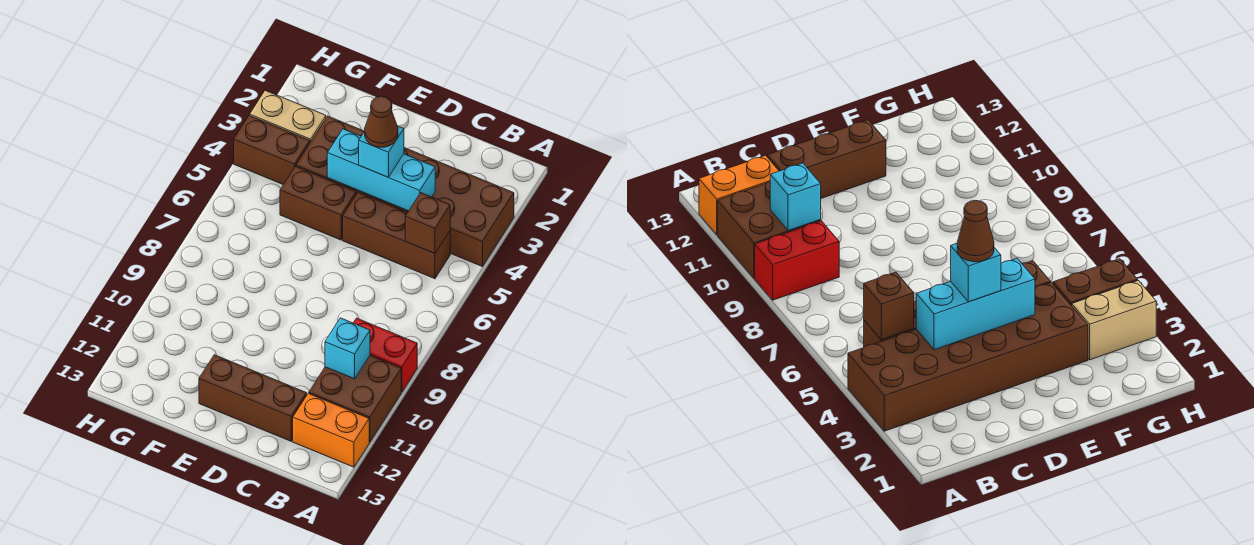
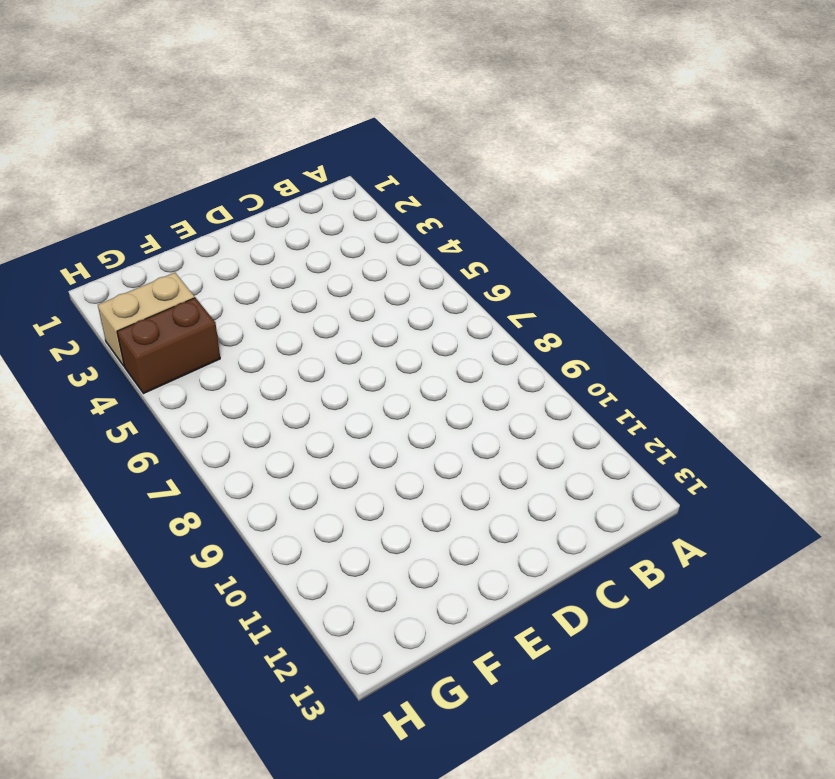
none -> brown brick A3:F4 level 1
none -> red brick A9:B9 level 1
none -> brown brick A10:B11 level 1

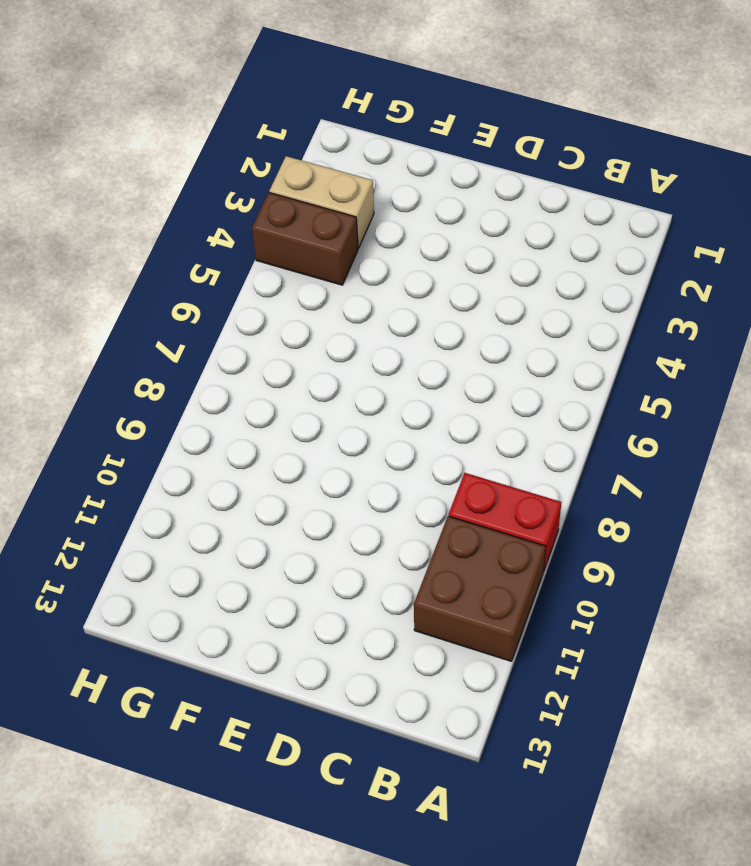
none -> brown brick A3:F4 level 1
none -> orange brick A12:B12 level 1
none -> brown brick B5:D5 level 1

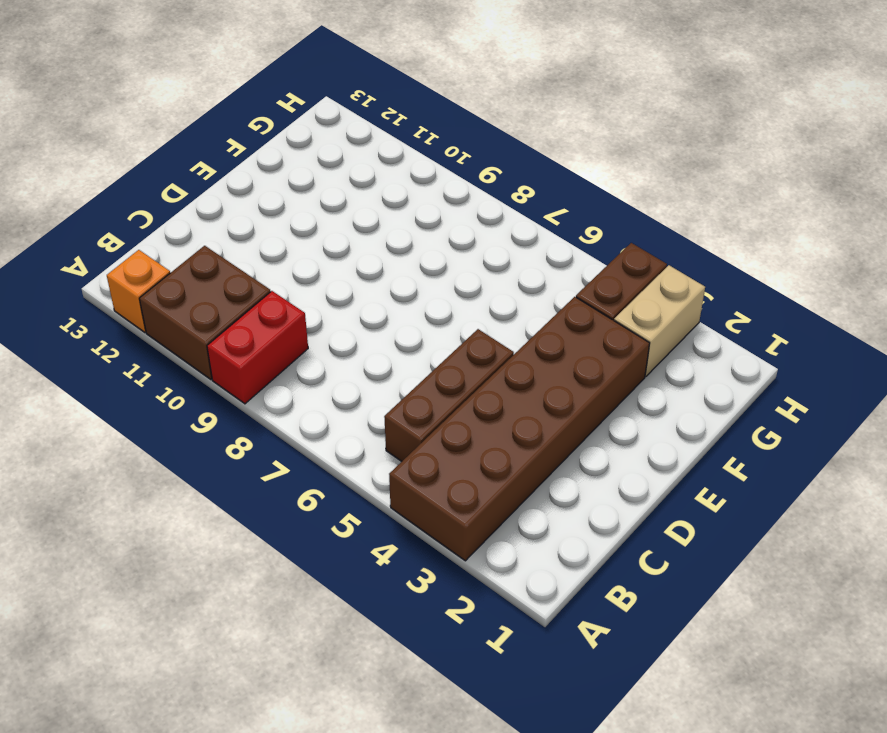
orange brick A12 level 1 -> orange brick A12:B12 level 1
none -> brown brick C12:E12 level 1
none -> brown brick E5:F5 level 1
none -> brown brick B5 level 2

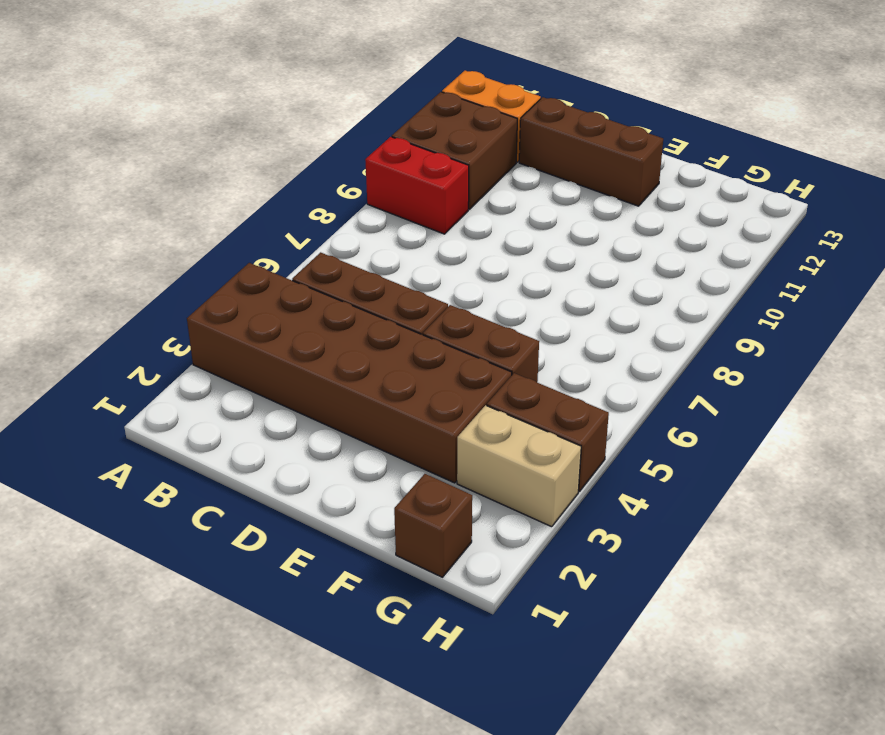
brown brick G1 level 1 -> brown brick B5 level 2
none -> cyan brick B10 level 2
none -> cyan brick C4:E4 level 2
none -> cyan brick D4 level 3

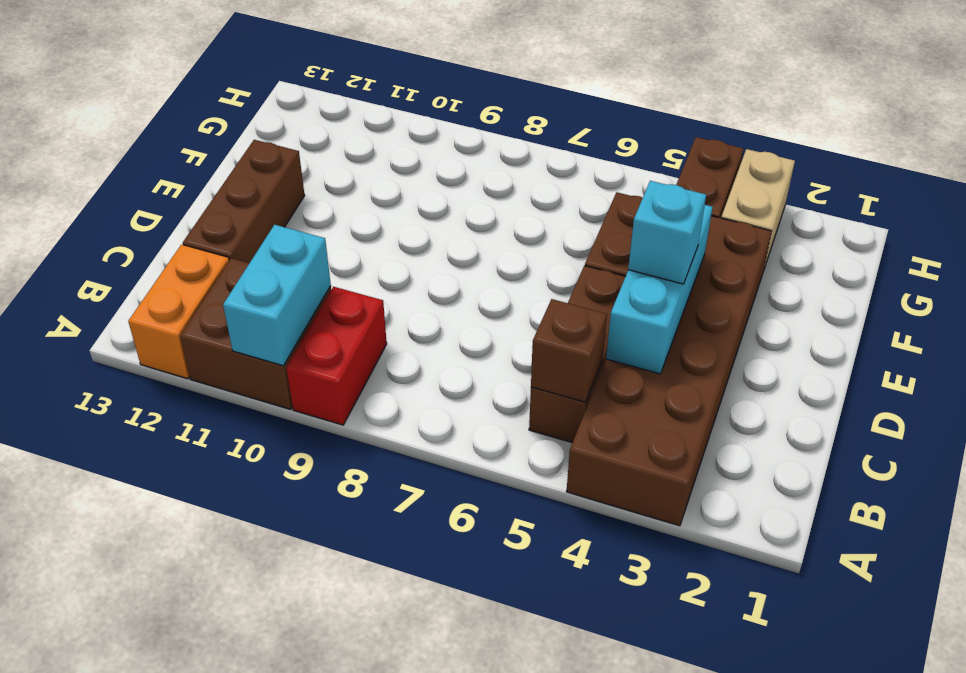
cyan brick A10:B10 level 2 -> cyan brick B10 level 2
none -> brown cone D4 level 4

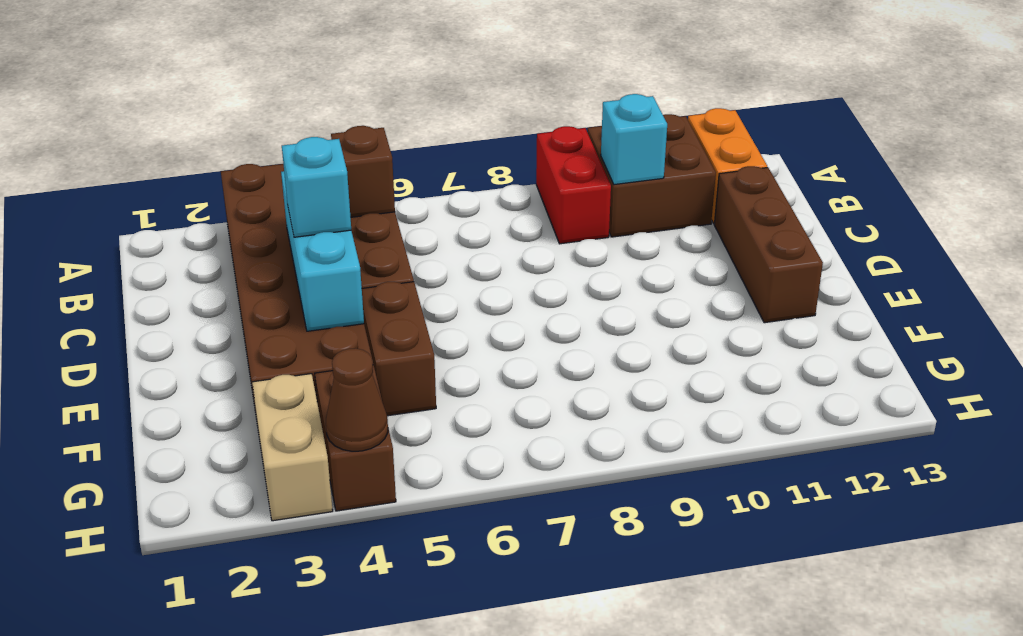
brown cone H4 level 2 -> brown cone D4 level 4

